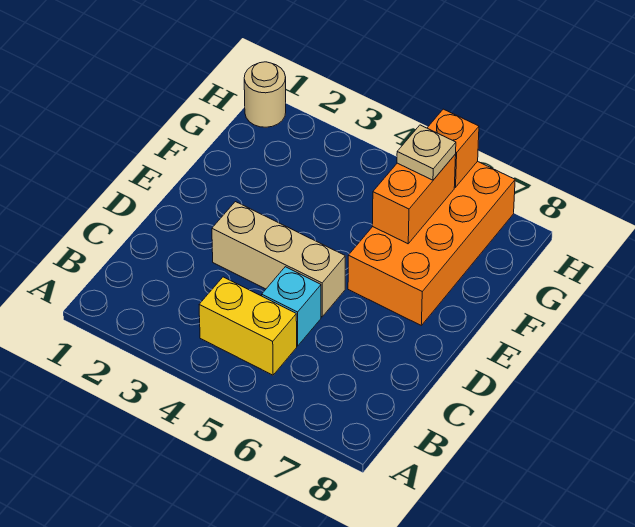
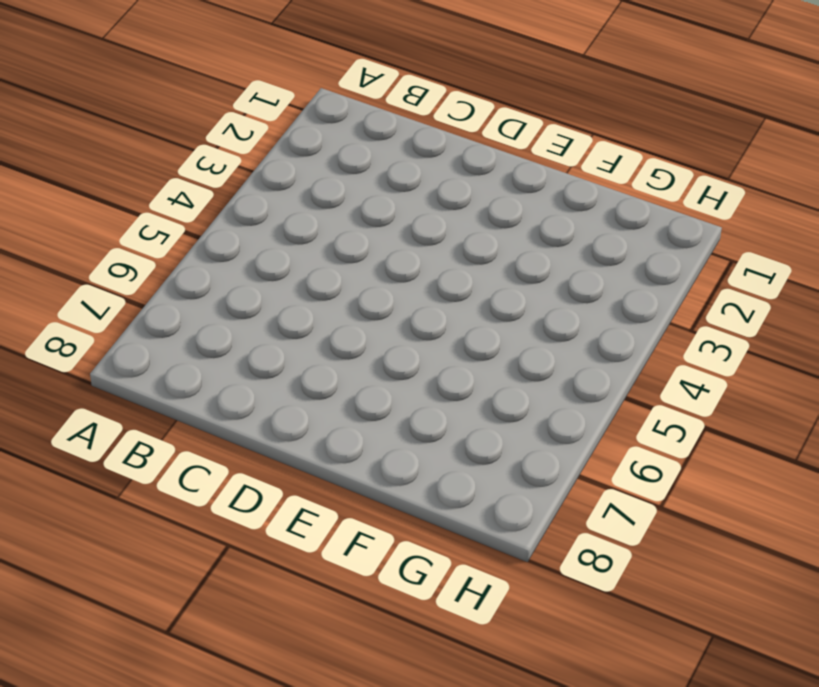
none -> yellow brick B4:B5 level 1
none -> cyan brick C5 level 1

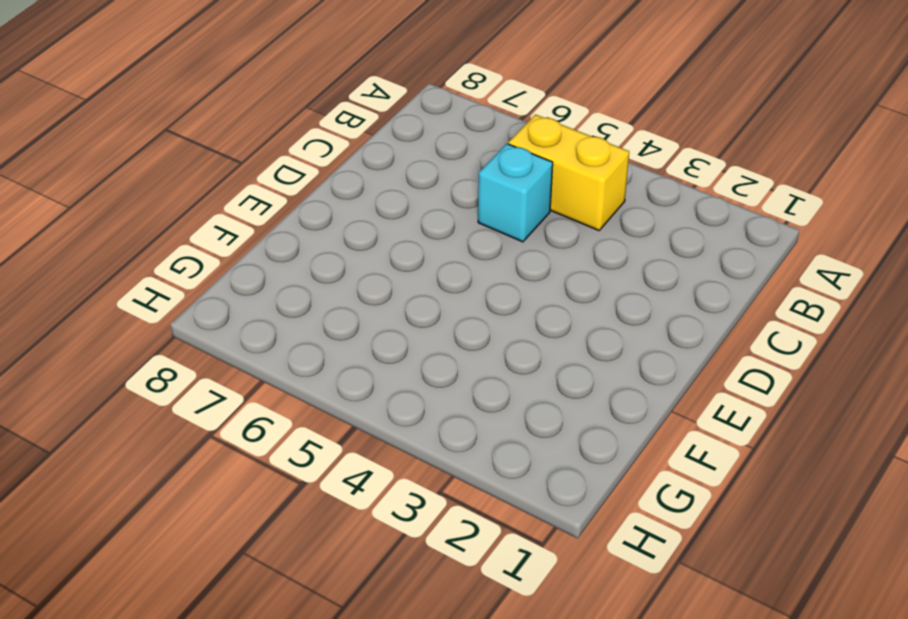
none -> tan brick D3:D5 level 1
none -> orange brick E6:H7 level 1

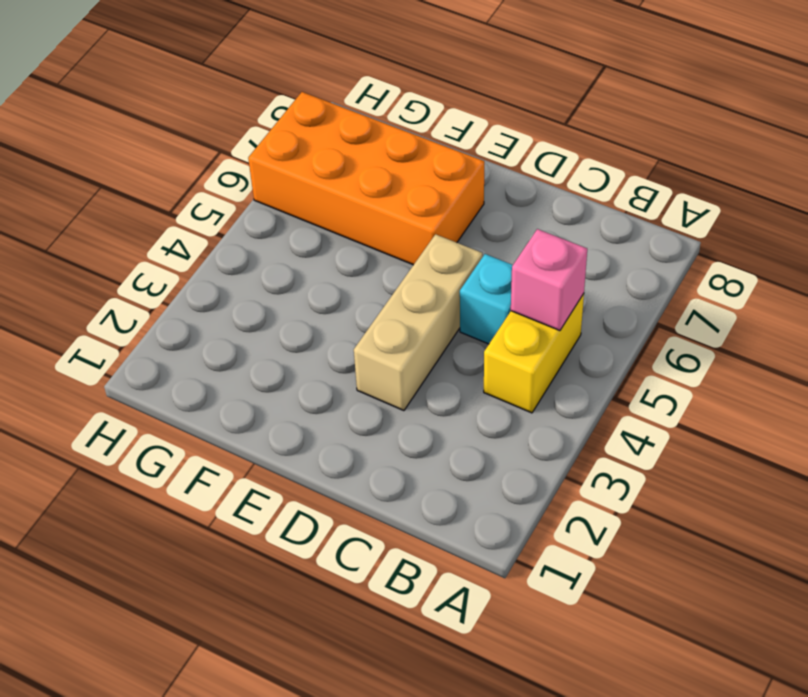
pink brick B5 level 2 -> none
none -> tan round brick H1 level 1
none -> orange brick F6:G6 level 2

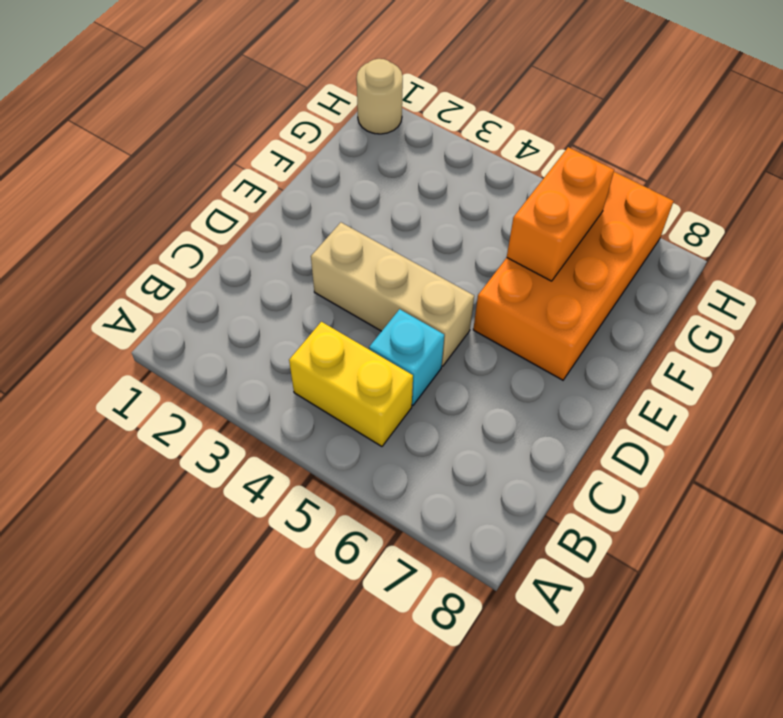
none -> orange brick H6 level 2
none -> tan plate G6 level 3

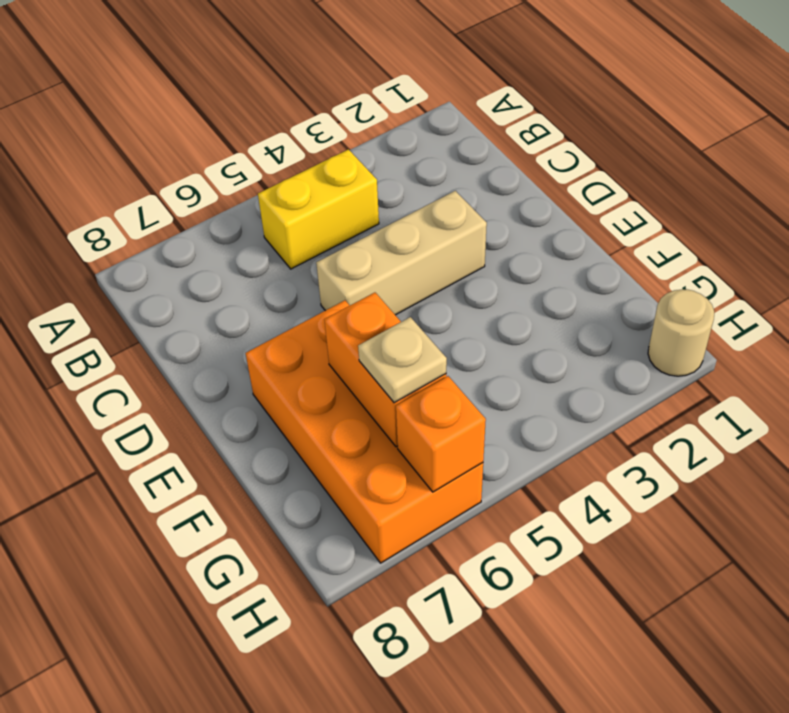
none -> cyan brick C5 level 1

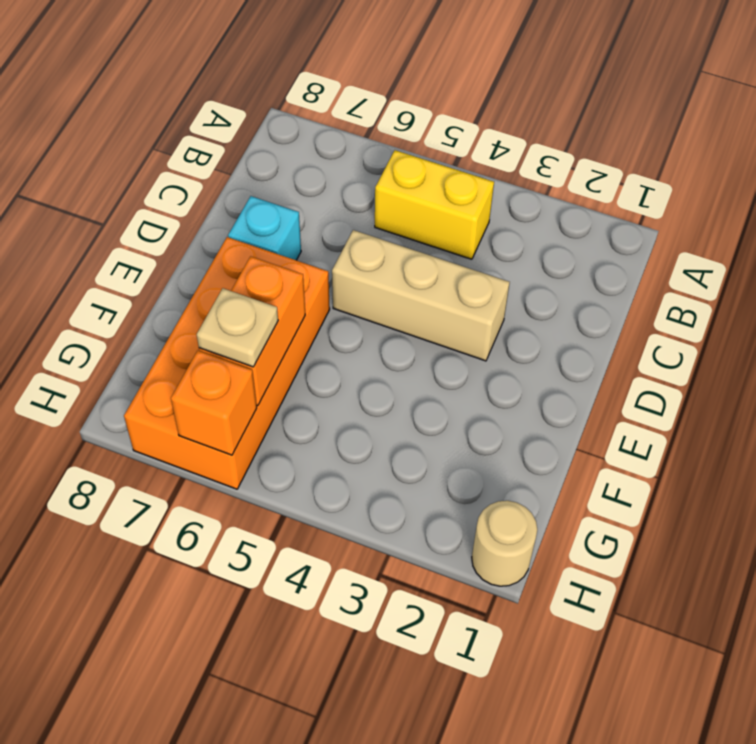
cyan brick D7 level 1 -> cyan brick C5 level 1

